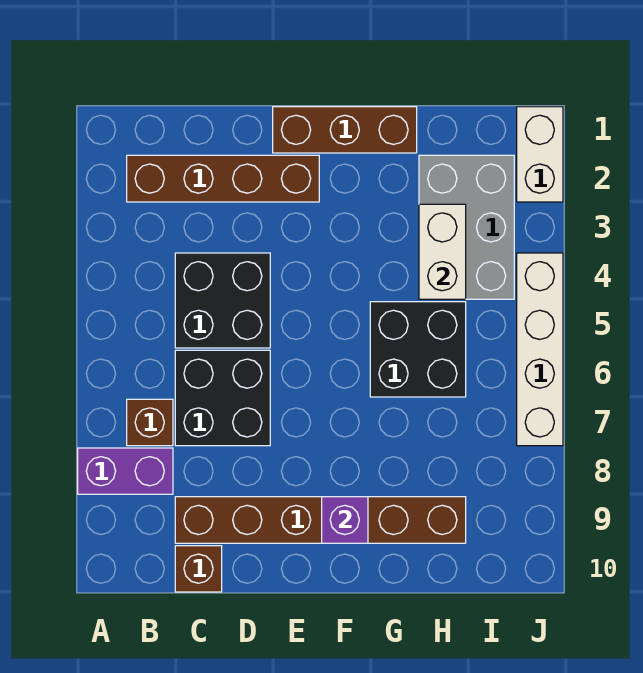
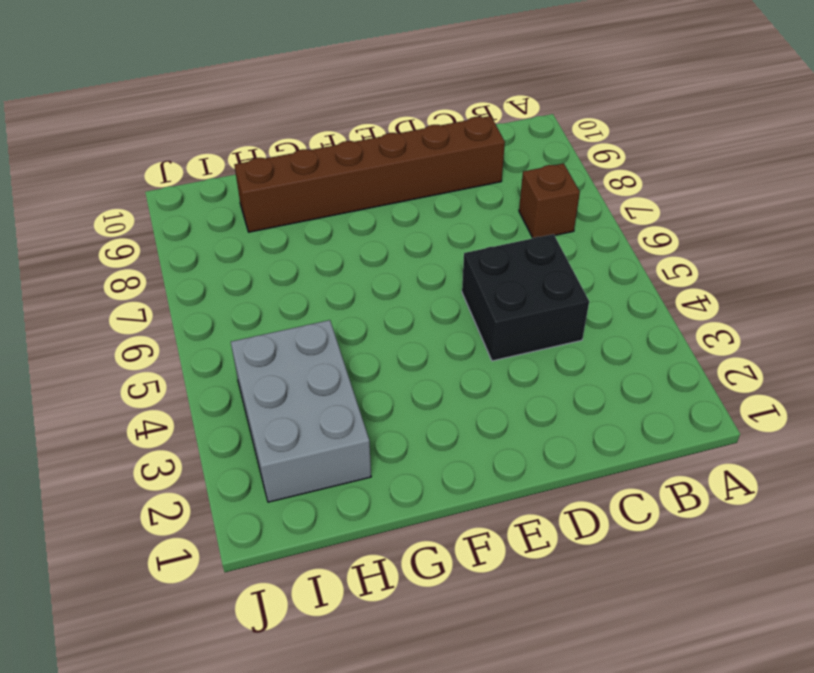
none -> purple brick A8:B8 level 1
none -> brown brick B2:E2 level 1
none -> black brick C6:D7 level 1

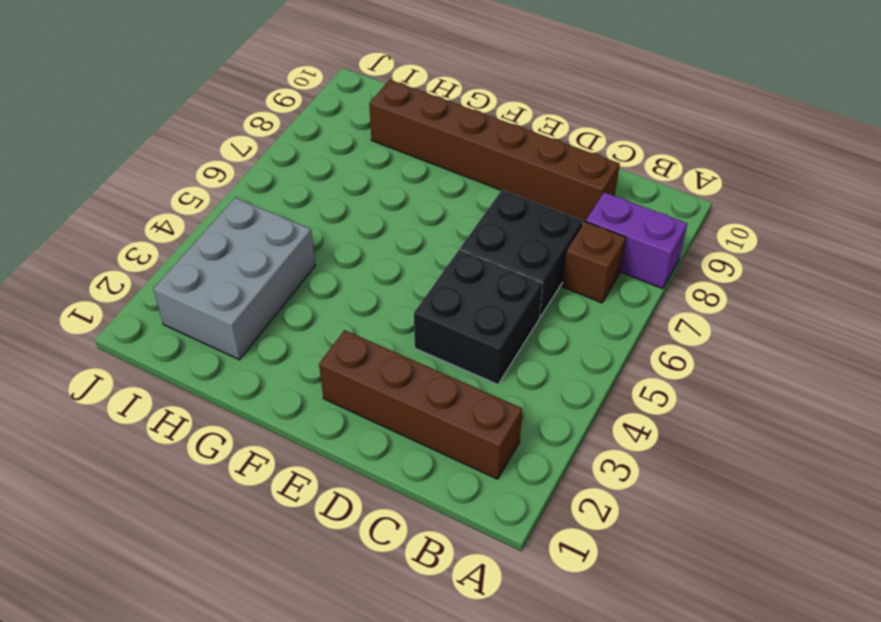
none -> brown brick C10 level 1
none -> brown brick E1:G1 level 1
none -> black brick G5:H6 level 1

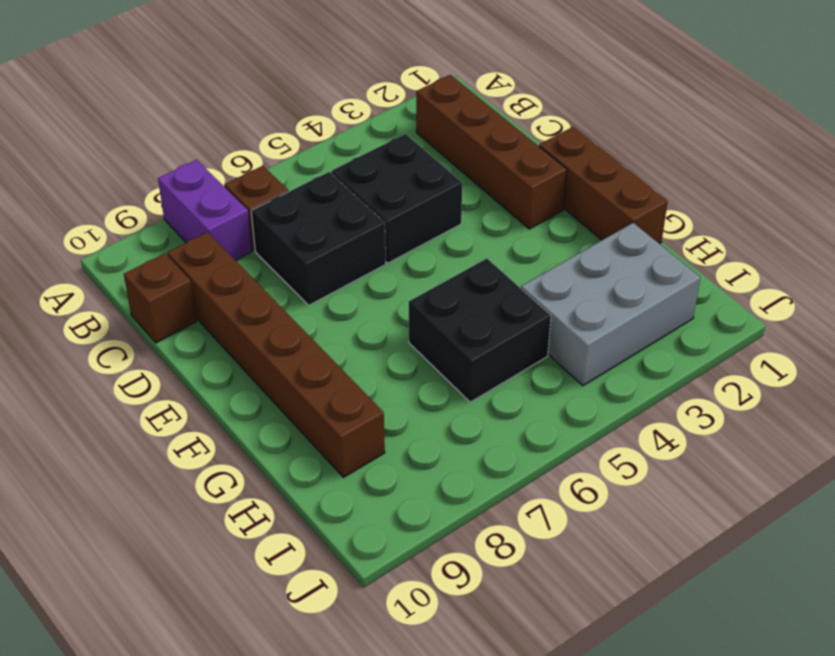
none -> white brick J1:J2 level 1
none -> white brick J4:J7 level 1
none -> purple brick F9 level 2

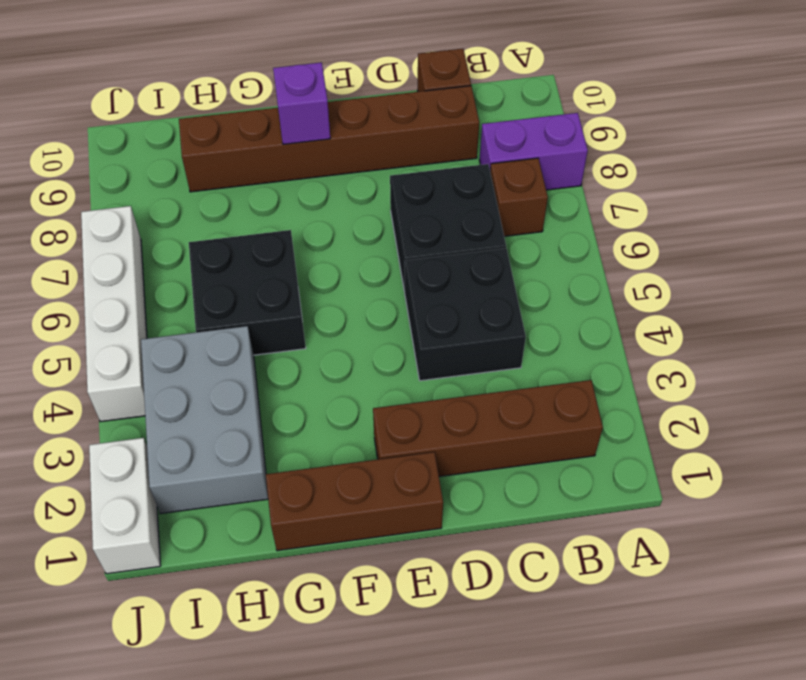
none -> white brick H3:H4 level 2

